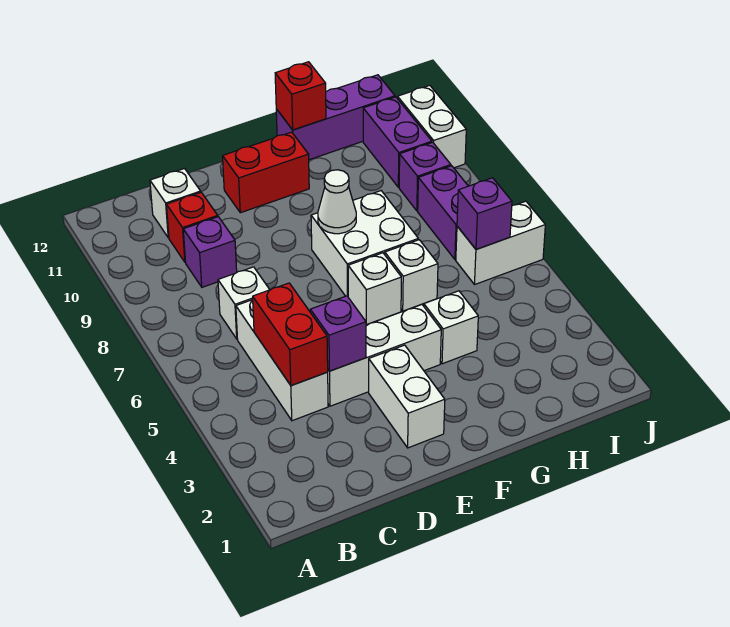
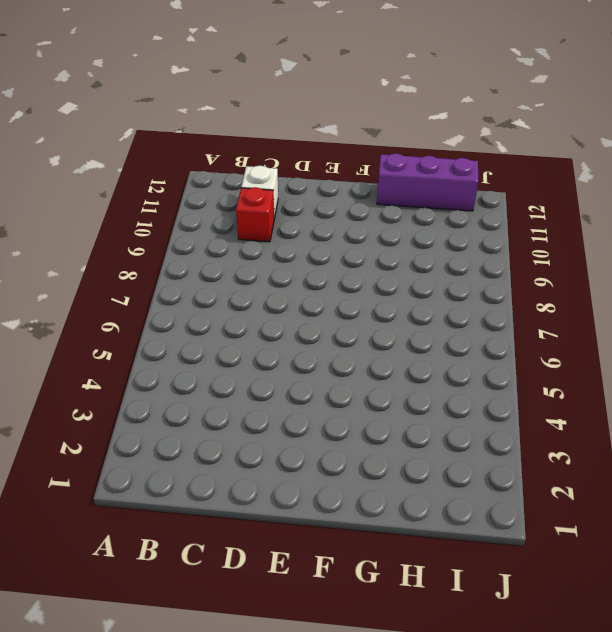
none -> white brick C4:C6 level 1
none -> white brick C7 level 1
none -> purple brick C9 level 1

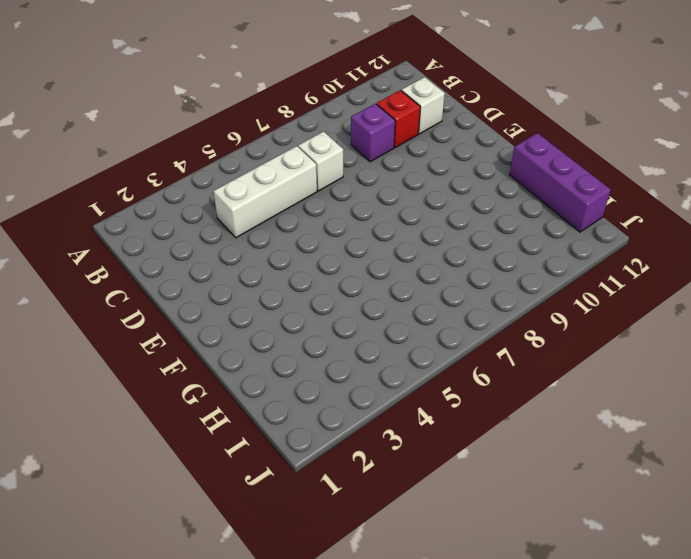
none -> white brick D4:F4 level 1
none -> white brick E2:E3 level 1
none -> red brick E11:F11 level 1

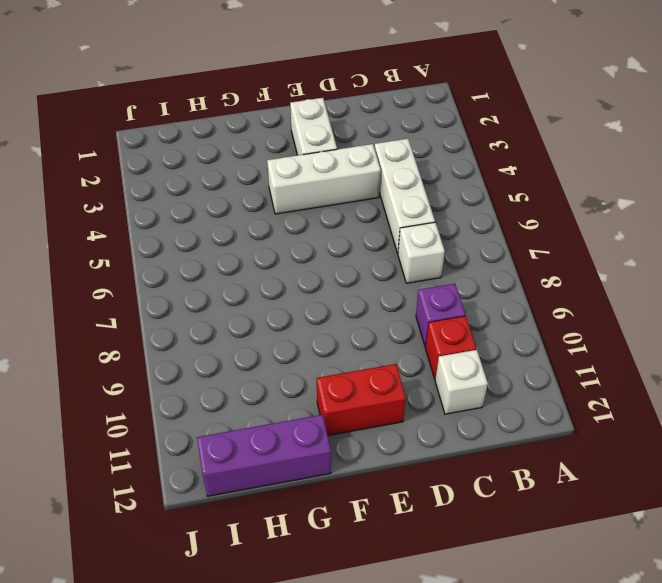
none -> white brick F6 level 1
none -> white brick F7:G8 level 1
none -> white brick G4 level 1

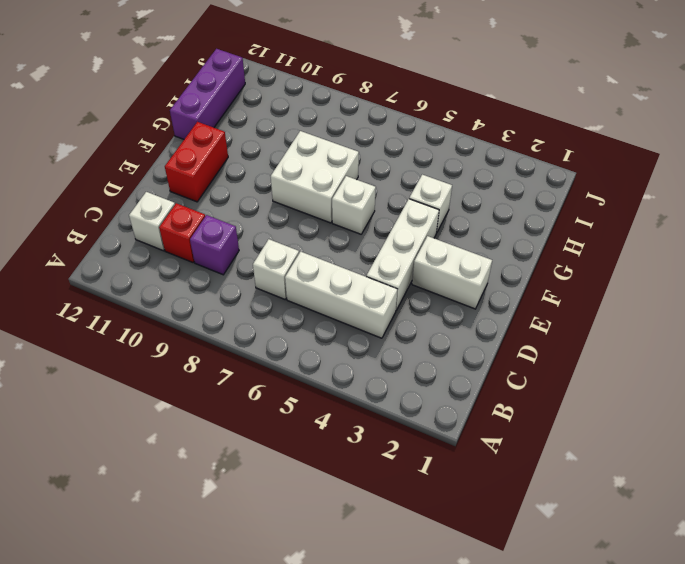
none -> white brick G6 level 1
none -> white brick I6:J6 level 1
none -> purple brick I7:I8 level 1

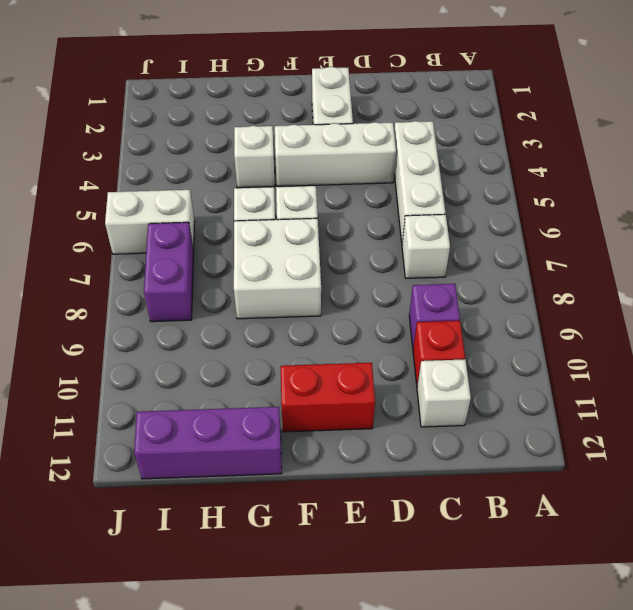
none -> purple brick I9 level 1
none -> purple brick I10:I11 level 1
none -> white brick J10:J11 level 1

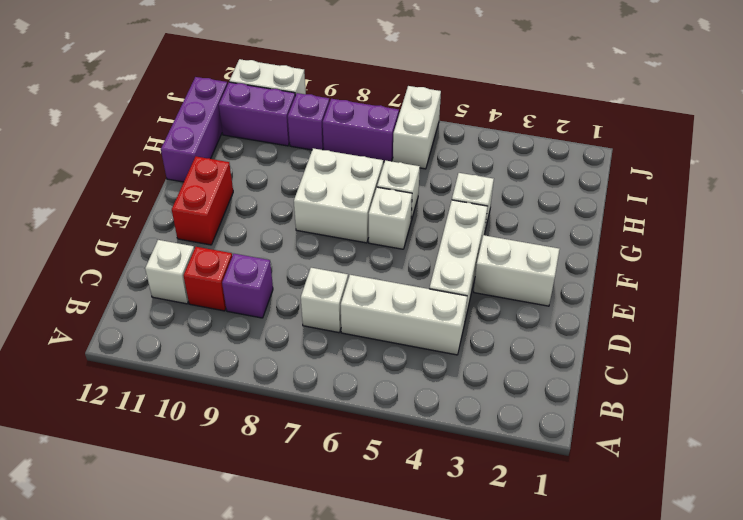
none -> red brick C4:C5 level 2
none -> purple brick D4 level 2
none -> white cone F8 level 2

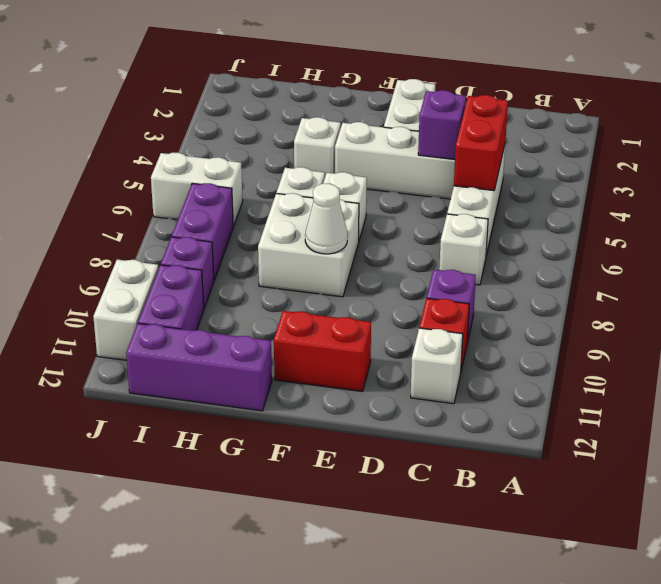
none -> red brick G12 level 2
none -> purple brick I6 level 2

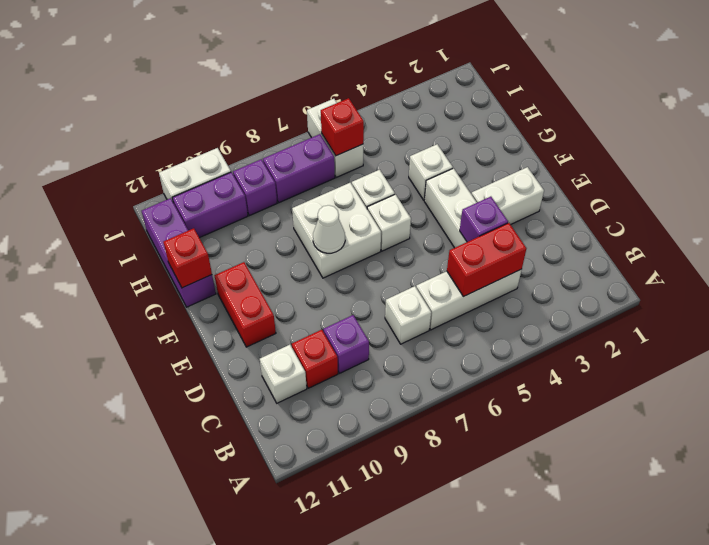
red brick I6 level 2 -> purple brick I6 level 2

